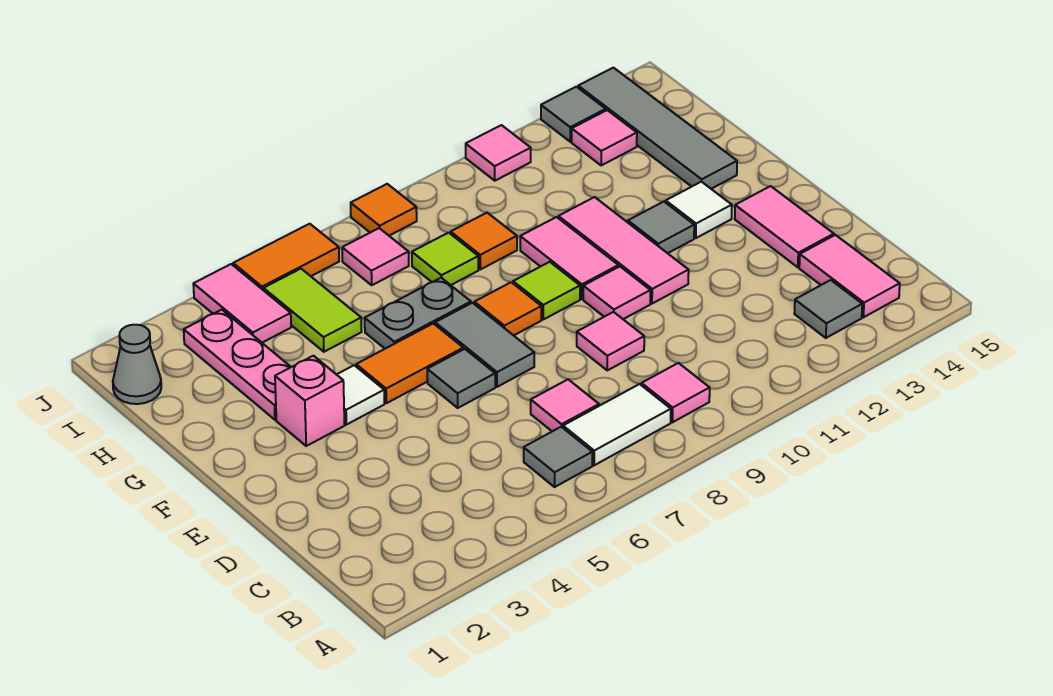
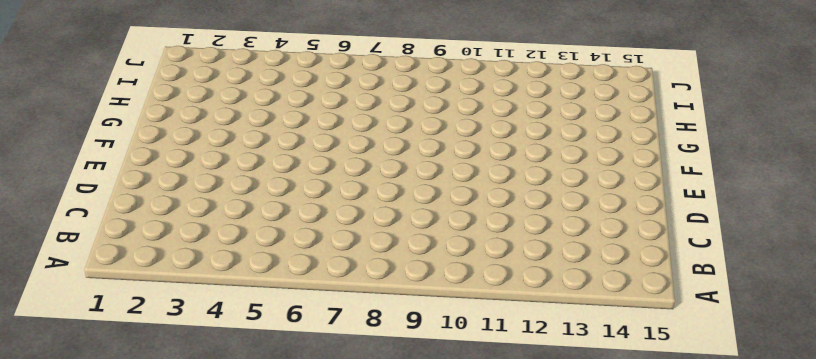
none -> grey tile B6 level 1
none -> white tile B7:B8 level 1
none -> pink tile B9 level 1
none -> grey tile B13 level 1

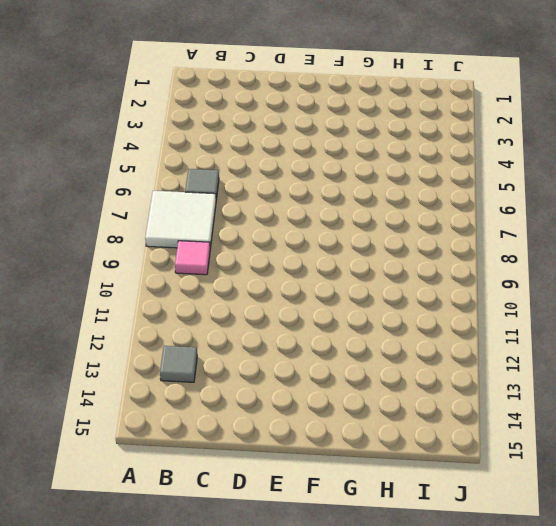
white tile A7:B8 level 1 -> white tile B7:B8 level 1
none -> pink tile B14:C14 level 1
none -> pink tile C7 level 1
none -> pink tile D9 level 1
none -> pink tile D14:E14 level 1

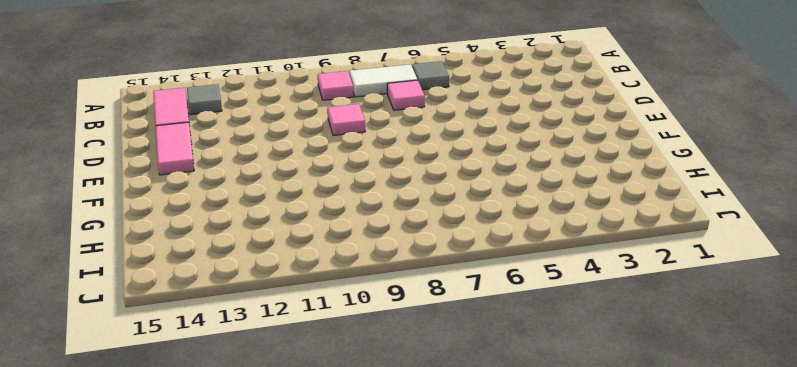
none -> grey tile E6 level 1
none -> grey tile E7:F7 level 1
none -> pink tile E10 level 1
none -> pink tile E11:G11 level 1

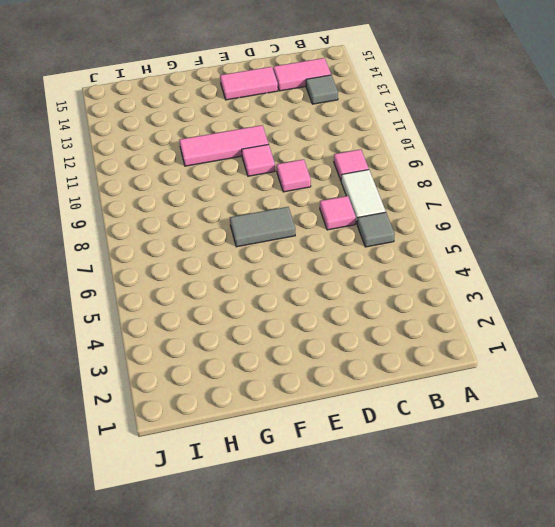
none -> grey tile E6 level 1
none -> pink brick F3 level 1
none -> white tile F4 level 1
none -> orange tile F5:F6 level 1

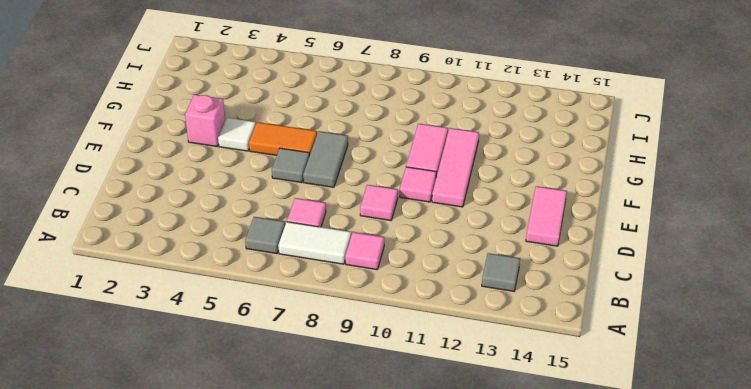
none -> pink tile B14:C14 level 1
none -> orange tile F8 level 1
none -> lime tile F9 level 1
none -> grey tile F12 level 1

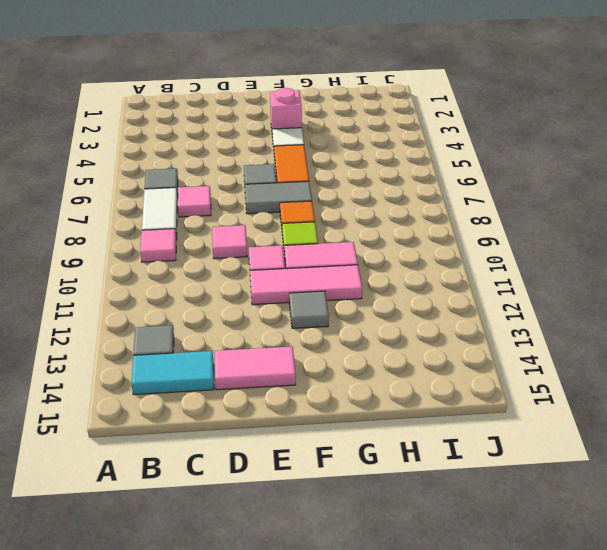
cyan tile B14:C14 level 1 -> pink tile B14:C14 level 1
none -> white tile F13 level 1
none -> pink plate G3:I3 level 1
none -> grey plate G6:G7 level 1
none -> grey tile G14:J14 level 1

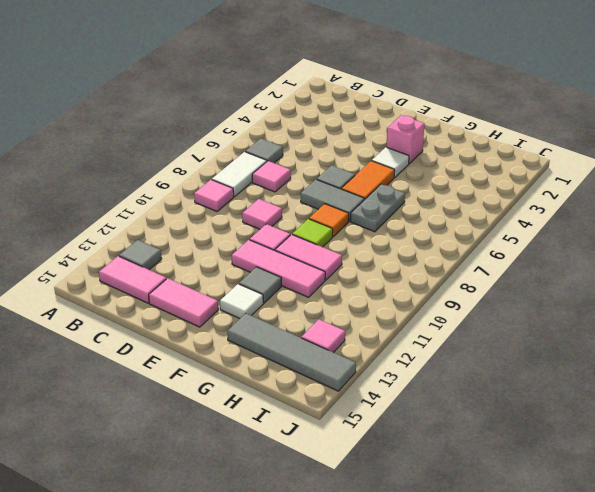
none -> pink plate G3:I3 level 1
none -> lime tile H5:I5 level 1
none -> lime tile H8 level 1
none -> orange tile H9 level 1

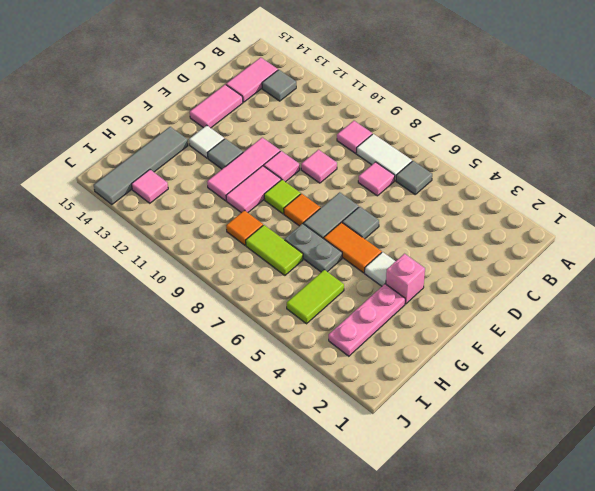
lime tile H7:H8 level 1 -> lime tile H8 level 1
none -> grey cone I1 level 1
none -> pink tile I4:J4 level 1
none -> pink tile I7 level 1
none -> orange tile J5:J6 level 1

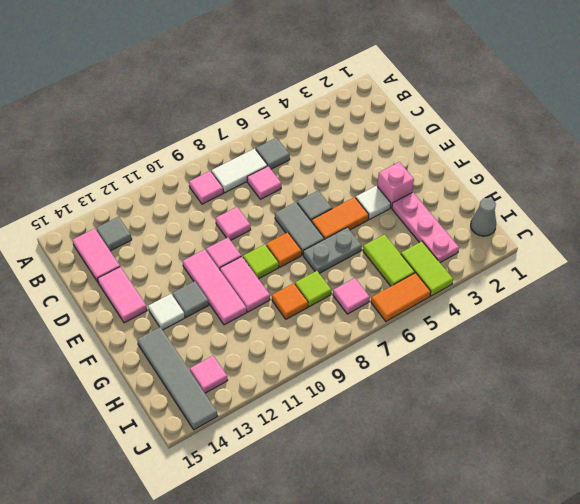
lime tile I4:J4 level 1 -> pink tile I4:J4 level 1
none -> orange tile J8 level 1
none -> pink tile J11 level 1
none -> grey tile J13 level 1

